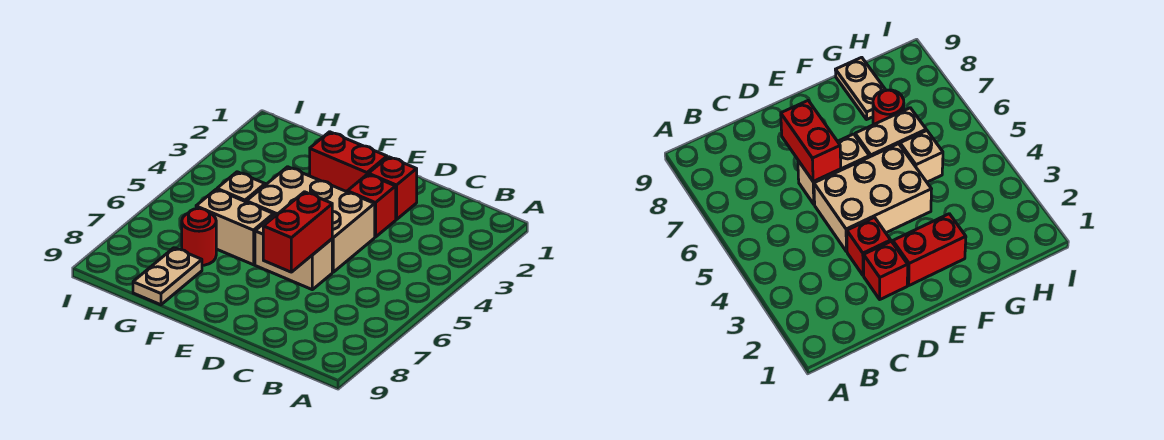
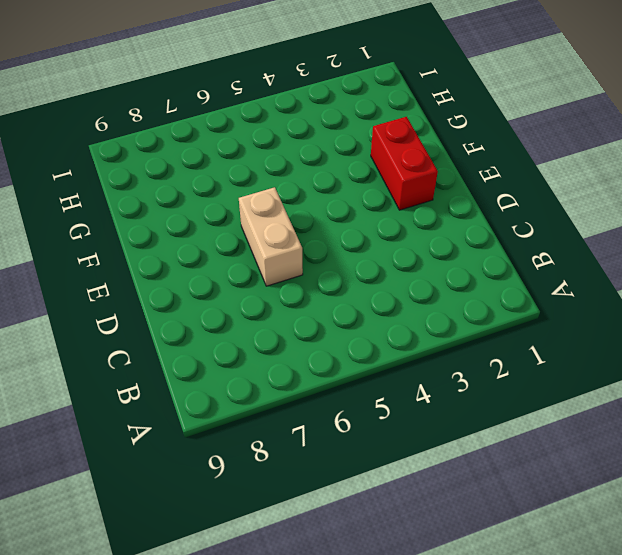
none -> red brick D2 level 1
none -> red brick D3 level 1

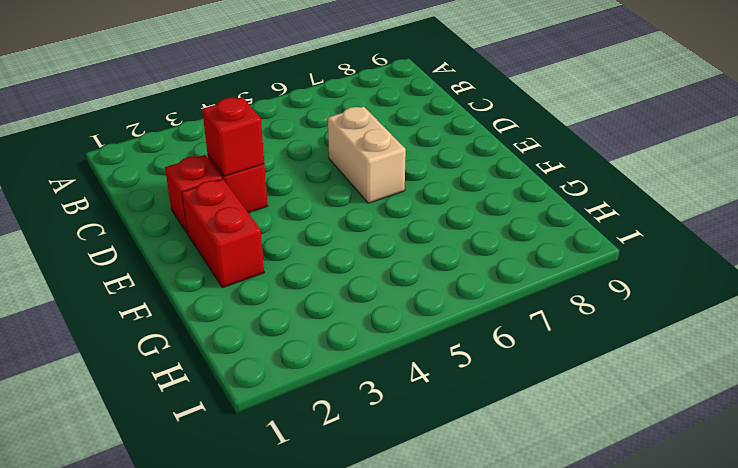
red brick D3 level 2 -> none
none -> tan brick D4:F5 level 1
none -> tan brick F6:G6 level 1

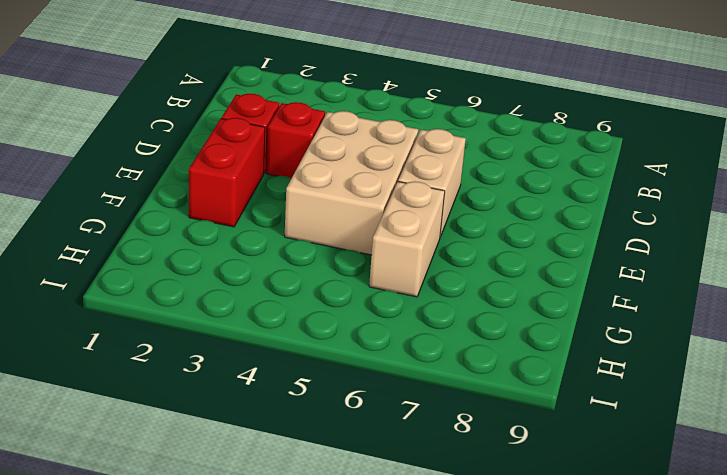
none -> tan brick G5 level 1
none -> red round brick G7 level 1

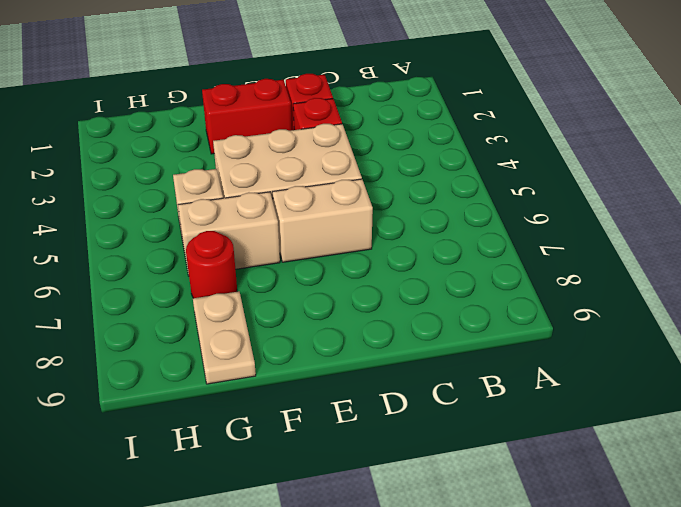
none -> red brick D6:D7 level 2

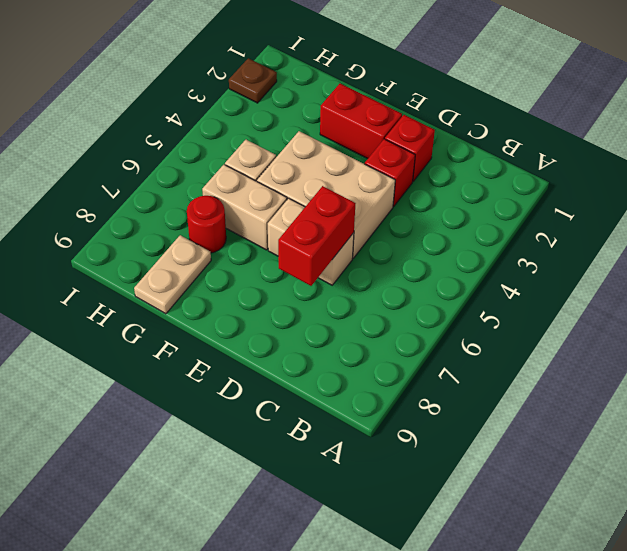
brown plate I2 level 1 -> none

